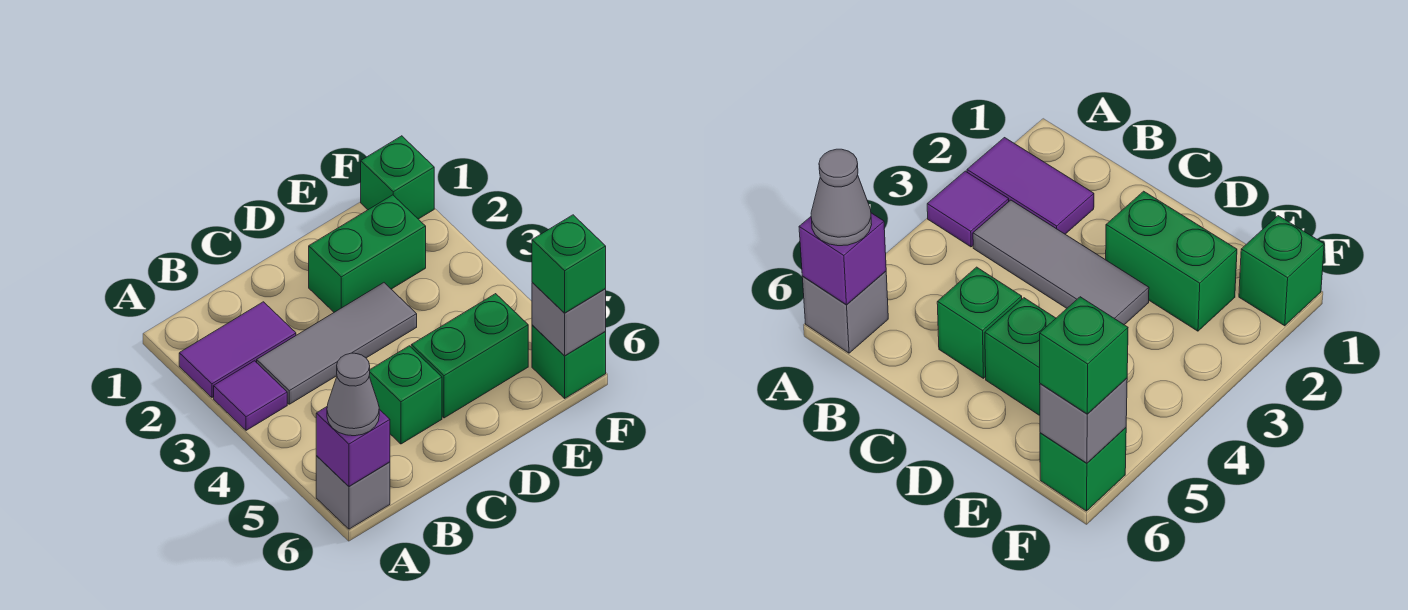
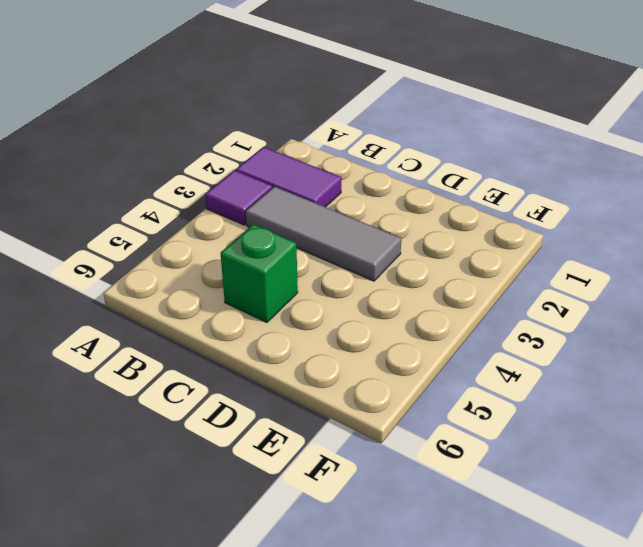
none -> grey brick A6 level 1
none -> green brick D2:E2 level 1
none -> green brick D5:E5 level 1

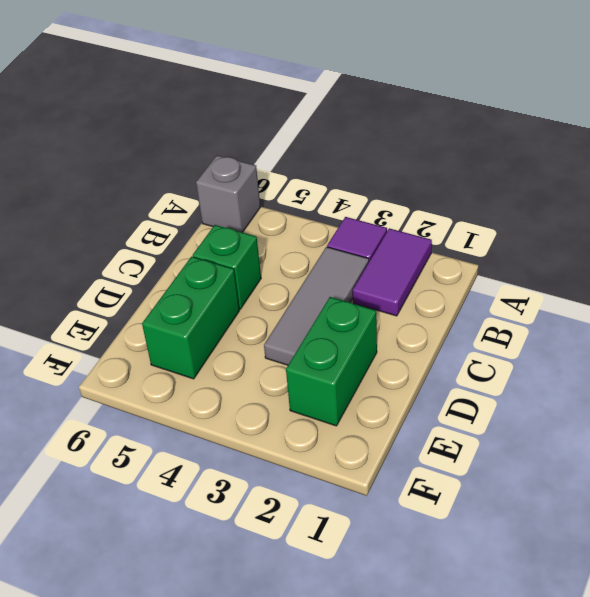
none -> green brick F1 level 1
none -> green brick F6 level 1
none -> purple brick A6 level 2

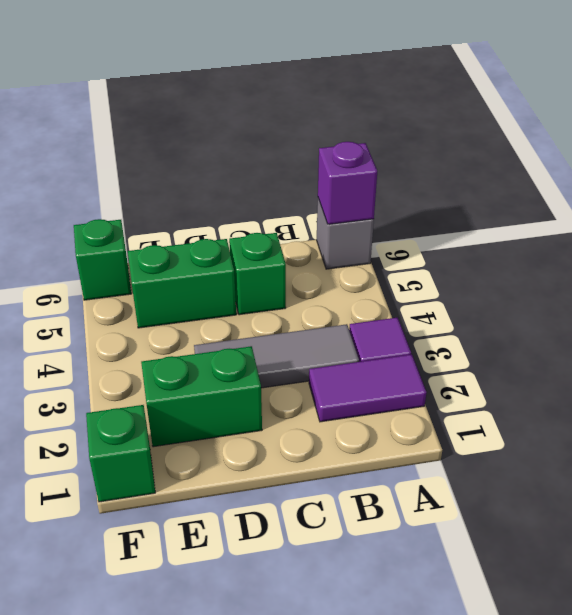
none -> grey brick F6 level 2
none -> grey cone A6 level 3
none -> green brick F6 level 3

